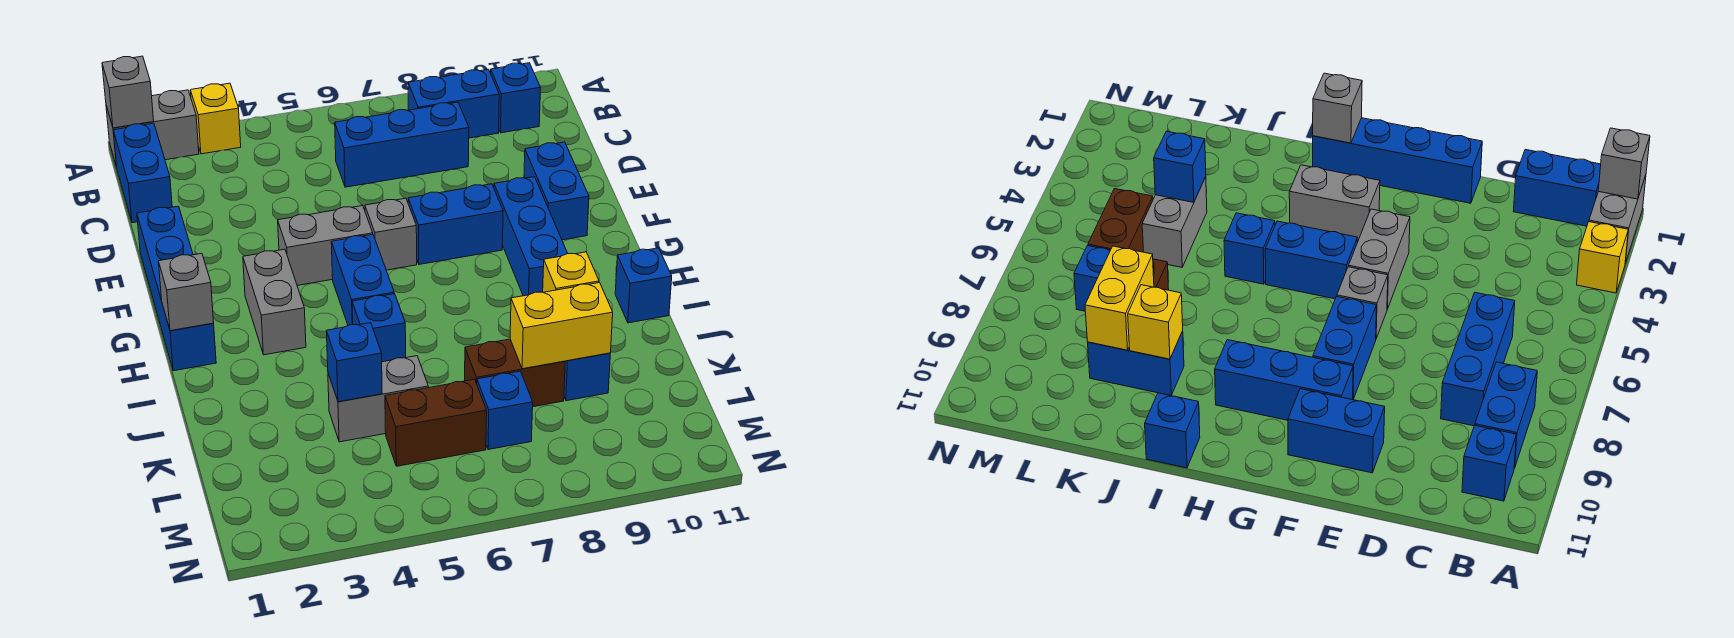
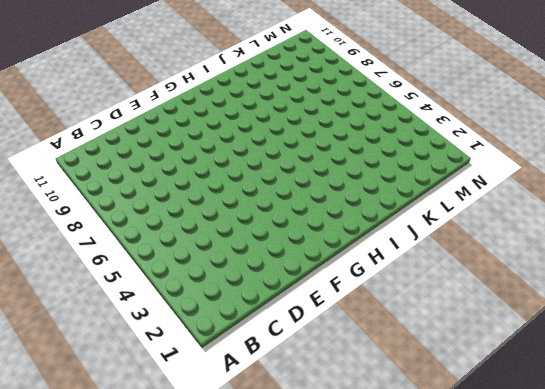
none -> grey brick A1:A2 level 1
none -> yellow brick A3 level 1
none -> blue brick B1:C1 level 1

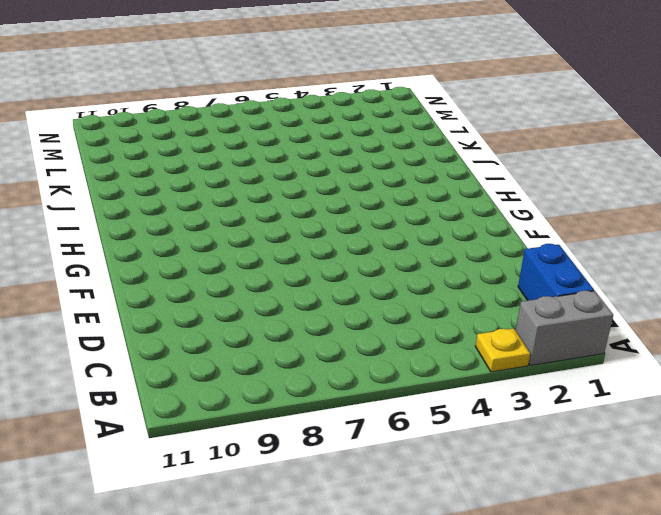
yellow plate A3 level 1 -> yellow brick A3 level 1
none -> blue brick B8:B9 level 1
none -> blue brick B10 level 1
none -> blue brick C6:C8 level 1

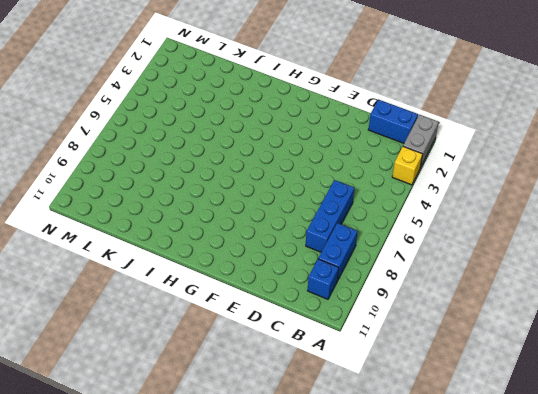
none -> blue brick E1:H1 level 1
none -> blue brick E10:F10 level 1
none -> grey brick F4:F5 level 1

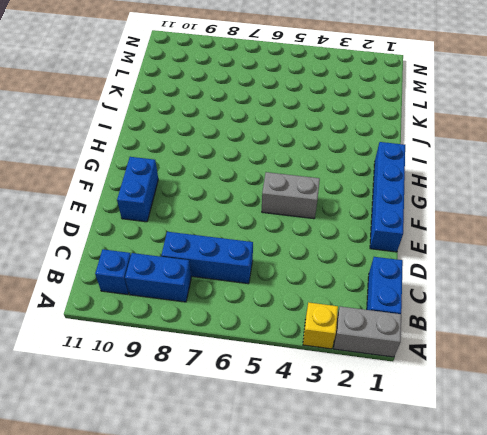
none -> grey brick F6 level 1
none -> blue brick F7:F8 level 1
none -> blue brick F9:H9 level 1

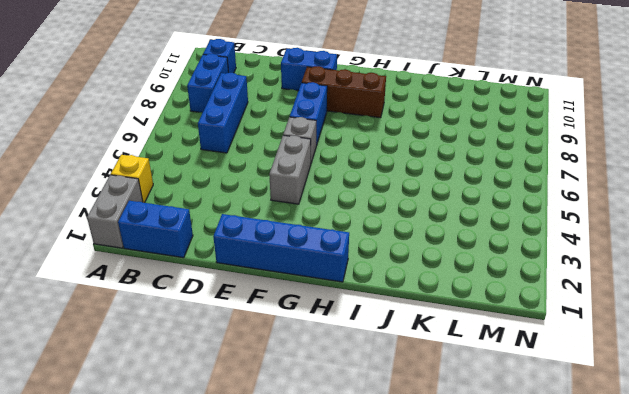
brown brick F9:H9 level 1 -> blue brick F9:H9 level 1
none -> grey brick G3:H3 level 1
none -> blue brick G5:H5 level 1
none -> blue brick I5 level 1

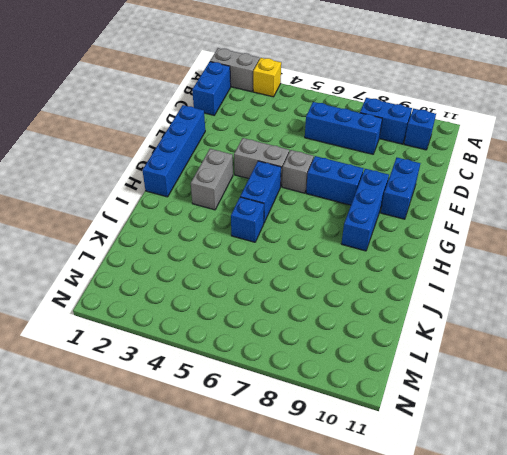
none -> blue brick I11 level 1
none -> blue brick J9:K9 level 1
none -> grey brick K4:K5 level 1

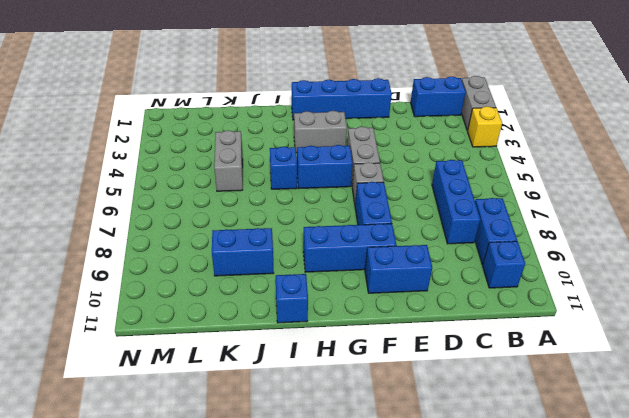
none -> brown brick K7:K8 level 1
none -> brown brick L5:L6 level 1
none -> blue brick L7 level 1

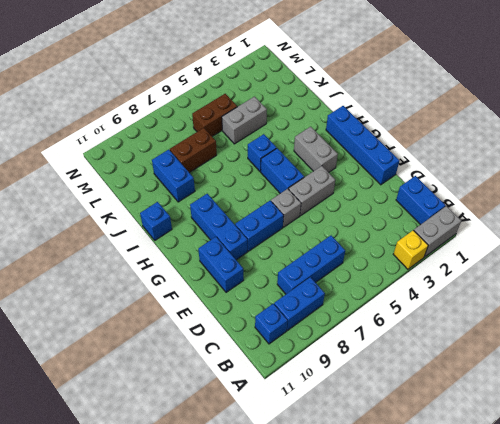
none -> blue brick L7 level 1
none -> grey brick A1 level 2
none -> grey brick H1 level 2

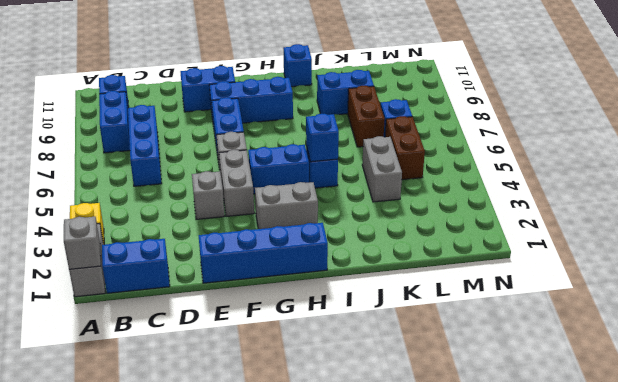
grey brick E4 level 1 -> grey brick H1 level 2
blue brick I5 level 2 -> blue brick K4 level 2
none -> yellow brick J9 level 2
none -> yellow brick K8:K9 level 2

